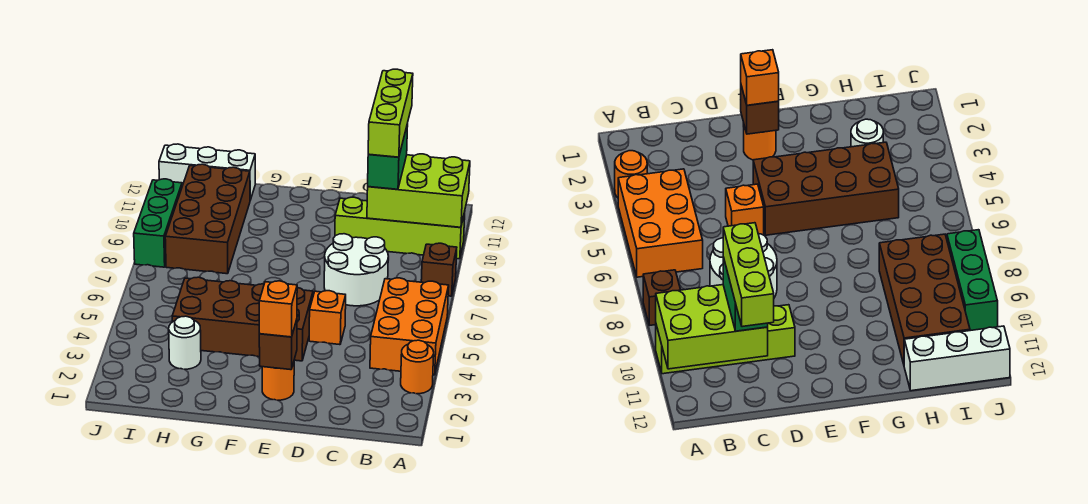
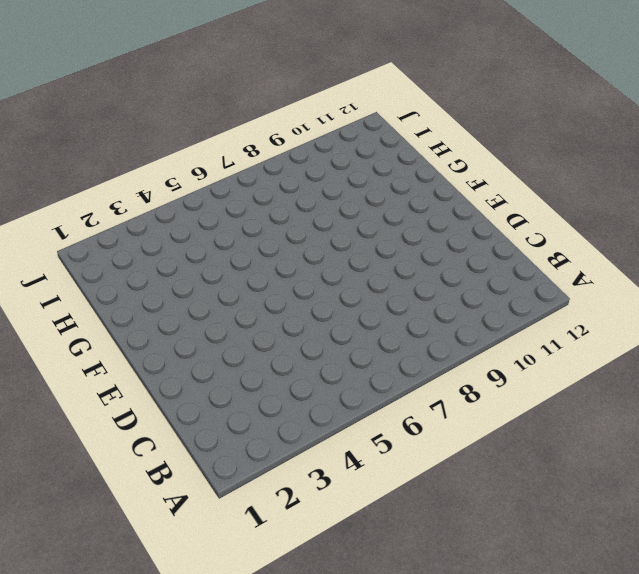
none -> orange round brick A3 level 1
none -> orange brick A4:B6 level 1
none -> brown brick A8 level 1

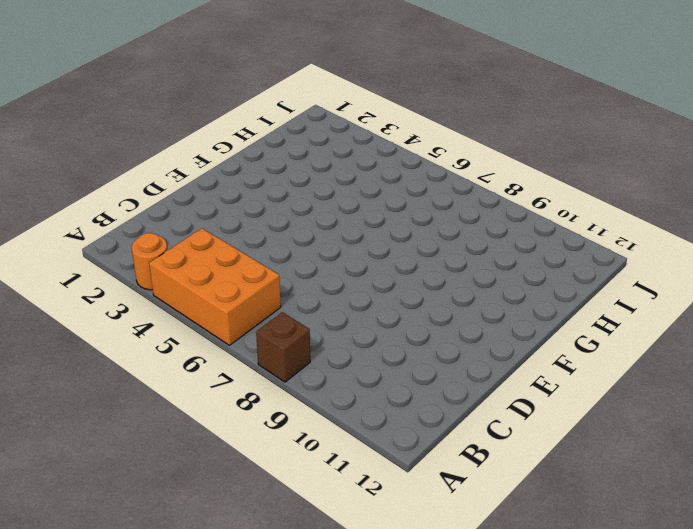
none -> lime brick A10:D10 level 1
none -> white round brick C7:D8 level 1
none -> orange brick D5 level 1

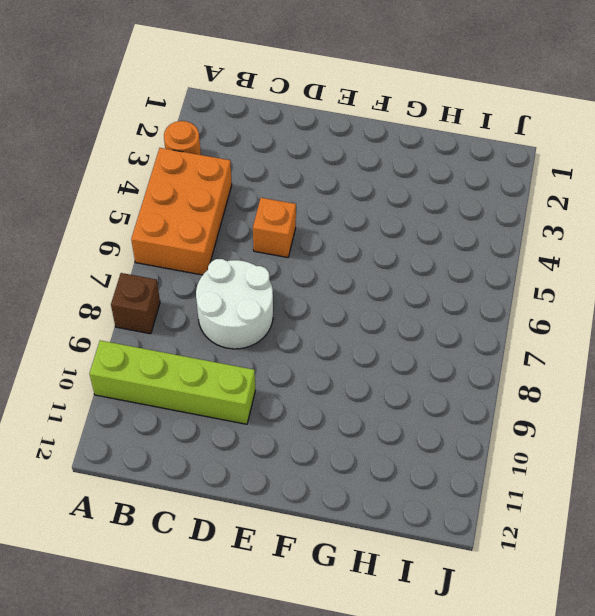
none -> orange round brick E2 level 1
none -> brown brick E4:H5 level 1
none -> white round brick H3 level 1

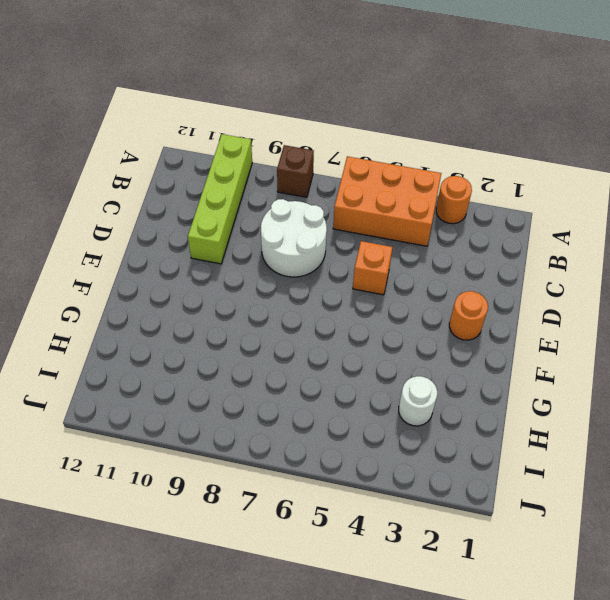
none -> brown brick E4:H5 level 1
none -> brown brick H8:I11 level 1
none -> white brick H12:J12 level 1

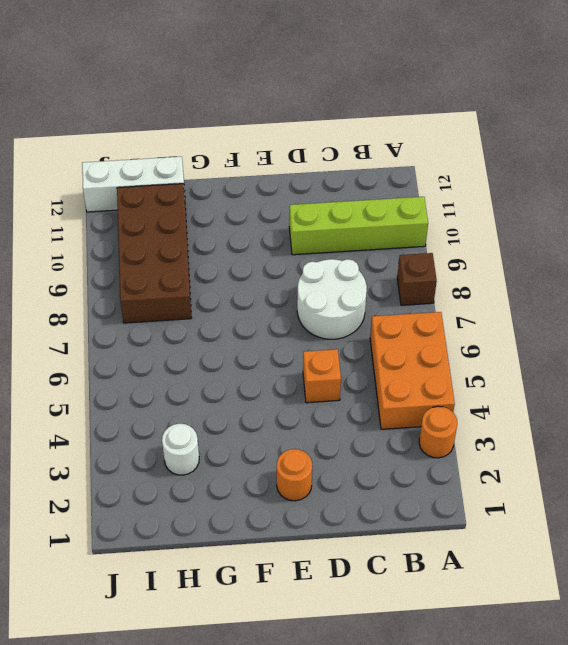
none -> brown brick E4:H5 level 1
none -> green brick J8:J10 level 1
none -> lime brick A10:C11 level 2

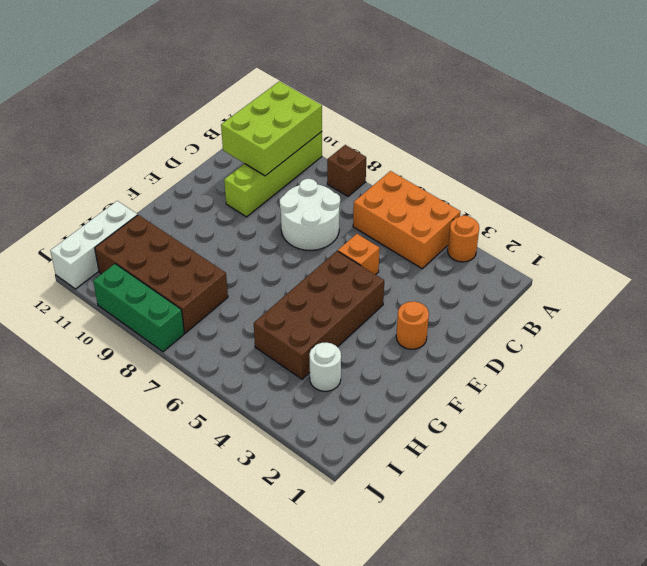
none -> brown brick E2 level 2
none -> green brick C10:C11 level 3
none -> orange brick E2 level 3

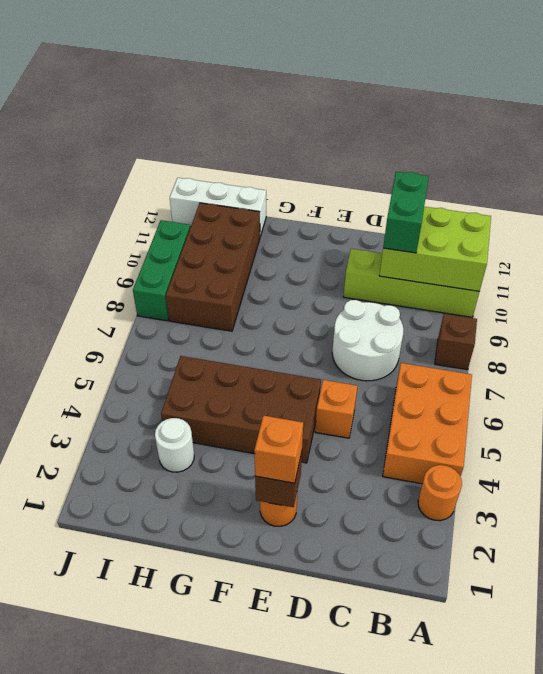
none -> lime brick C10:C12 level 4

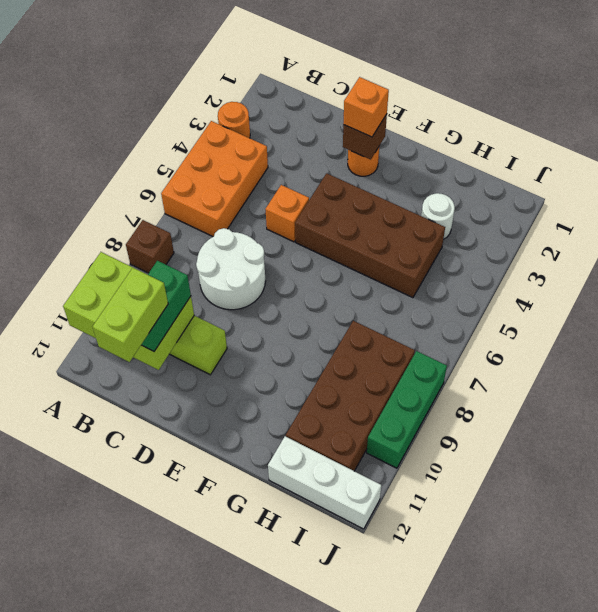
lime brick C11:C12 level 4 -> lime brick C10:C12 level 4

